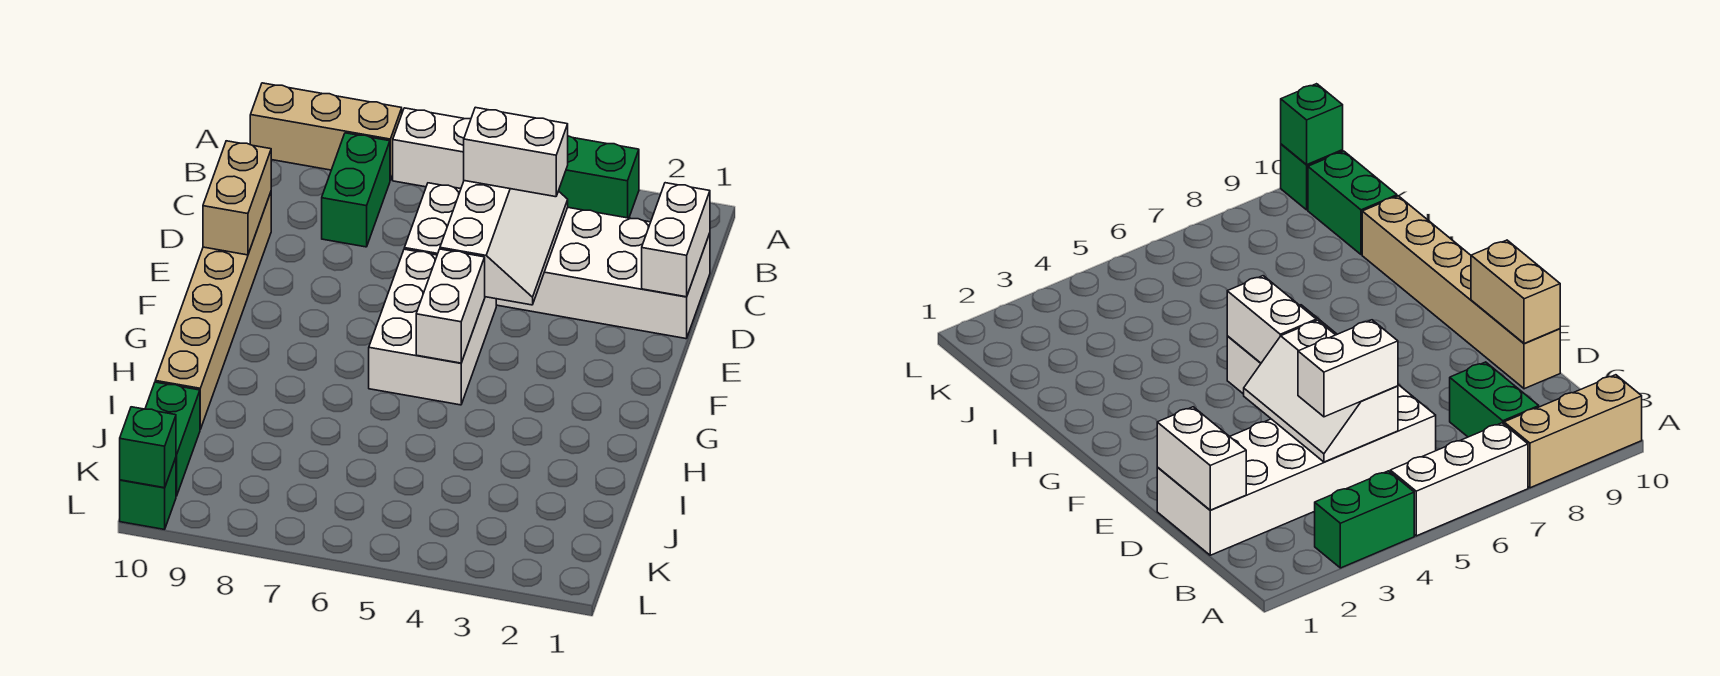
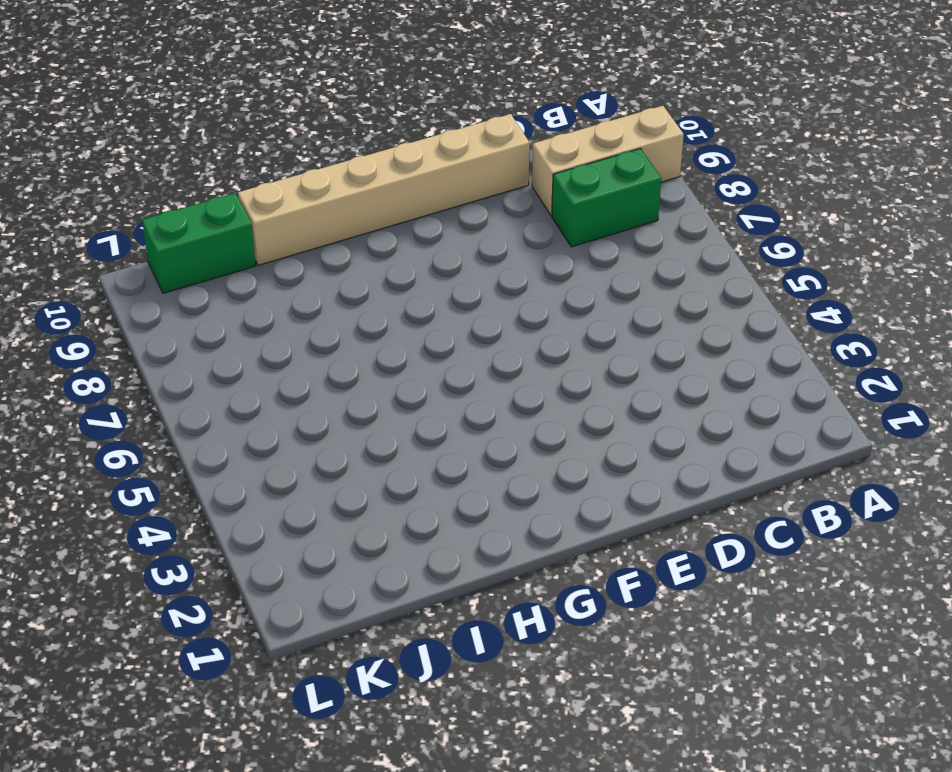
tan brick A9:C9 level 1 -> tan brick A8:A10 level 1
none -> green brick A3:A4 level 1
none -> white brick A5:A7 level 1
none -> white brick C1:D6 level 1

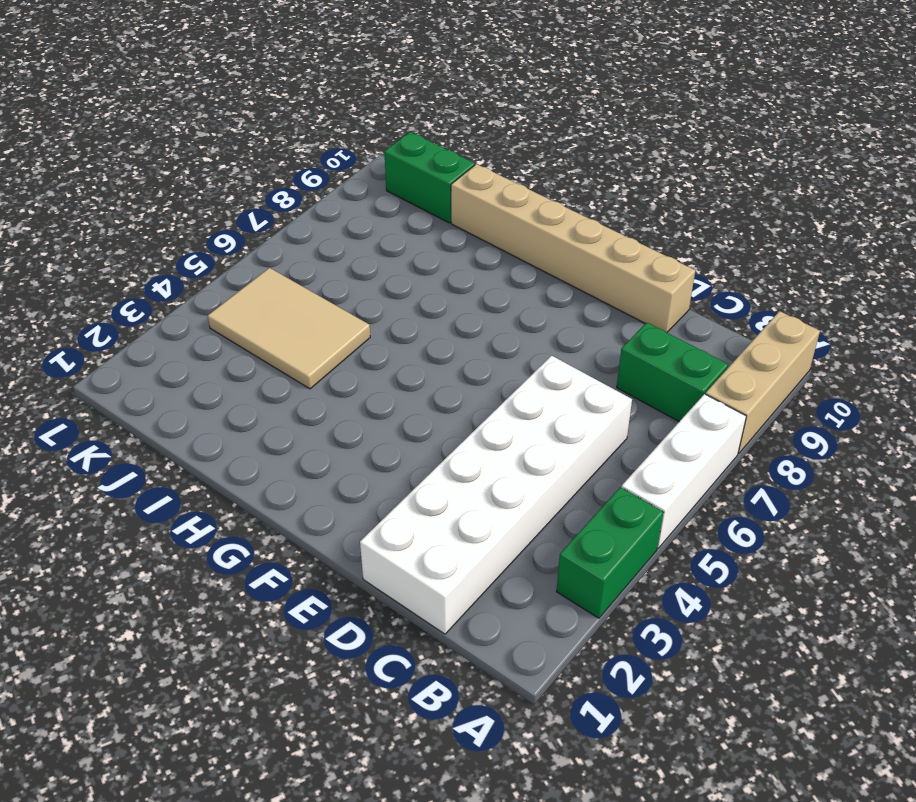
tan tile I4:K5 level 1 -> none
none -> white brick E5:G6 level 1
none -> green brick L10 level 1
none -> white brick C1:D1 level 2

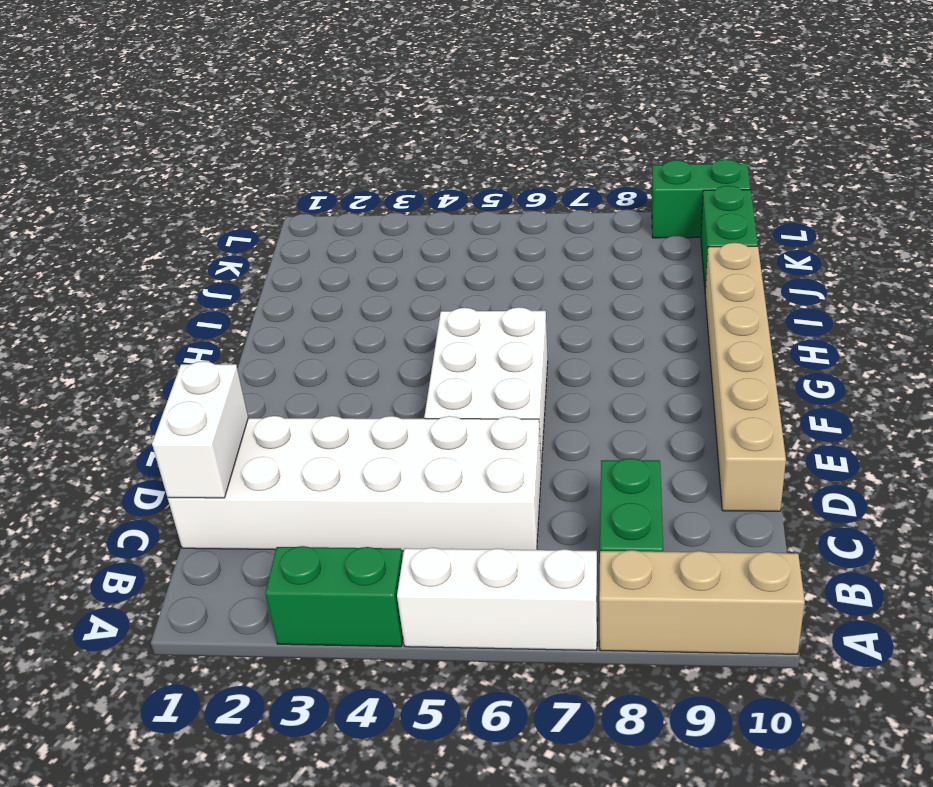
green brick L9:L10 level 1 -> green brick L10 level 1
none -> white slope C4:E5 level 2 top 5
none -> tan brick D10:E10 level 2
none -> white brick F5:G5 level 2

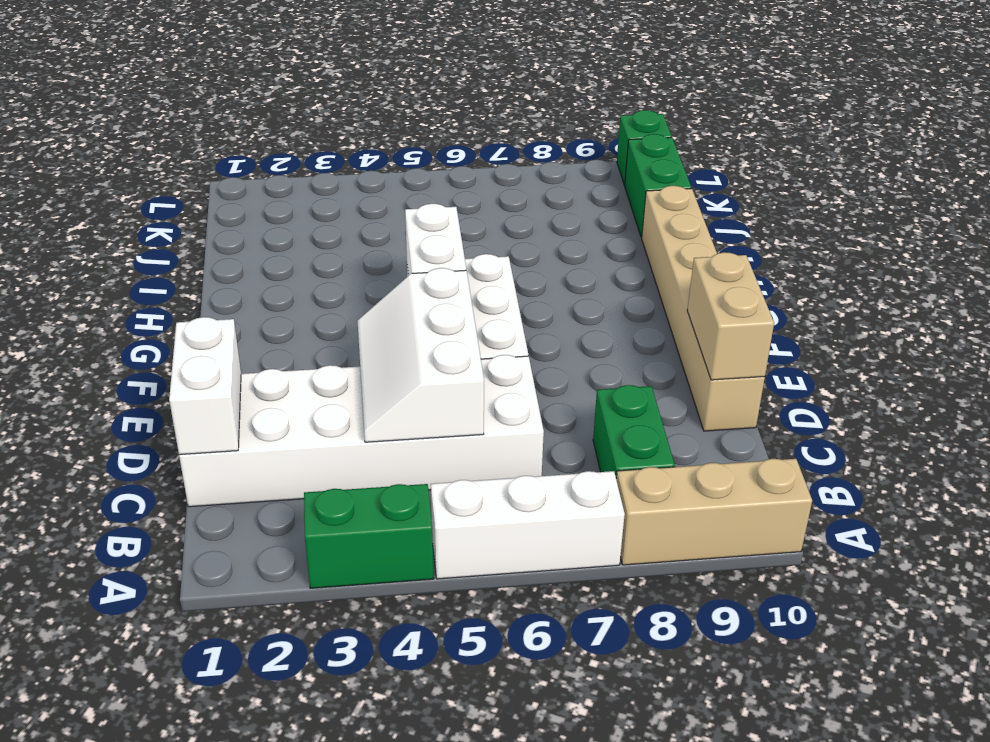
none -> green brick L10 level 2
none -> white brick C4:C5 level 3

